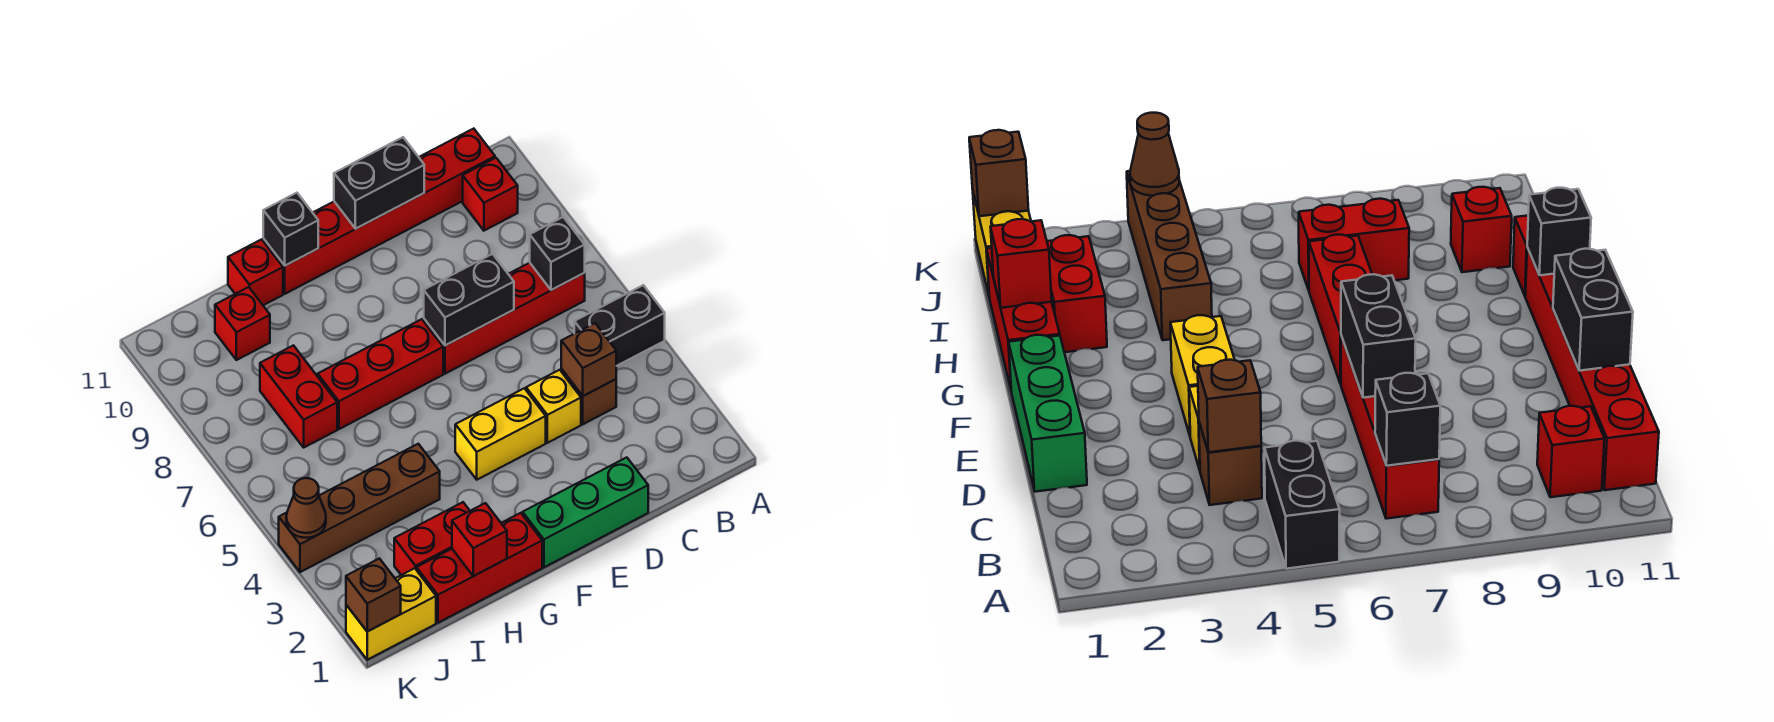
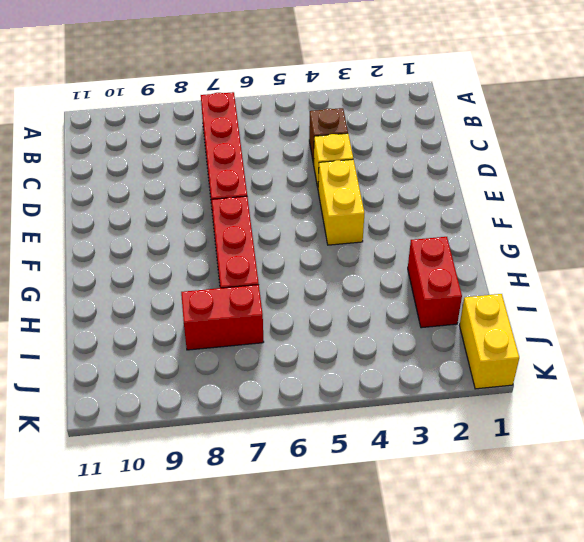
none -> black brick A5:B5 level 1
none -> red brick B10 level 1
none -> red brick B11:G11 level 1

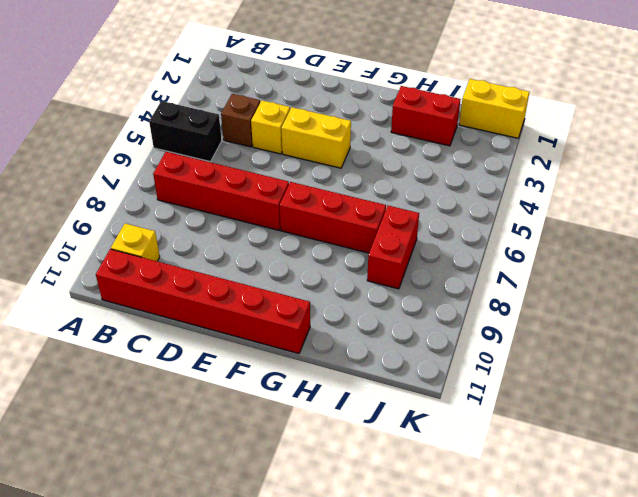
yellow brick B10 level 1 -> red brick B10 level 1
none -> green brick D1:F1 level 1
none -> red brick G1:I1 level 1
none -> brown brick H4:K4 level 1

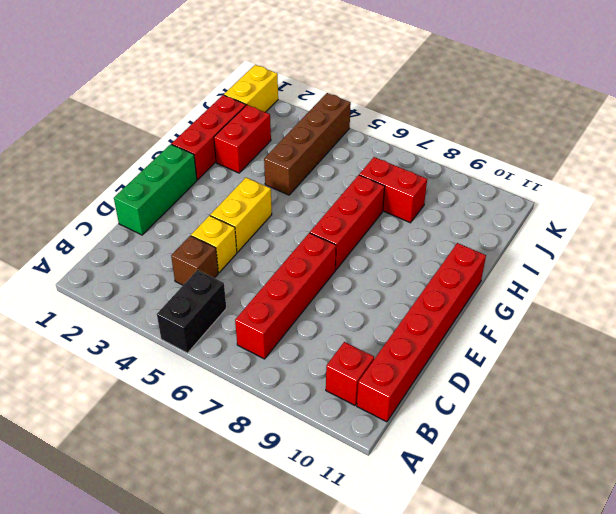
none -> red brick H11 level 1
none -> red brick I10 level 1
none -> black brick B7 level 2

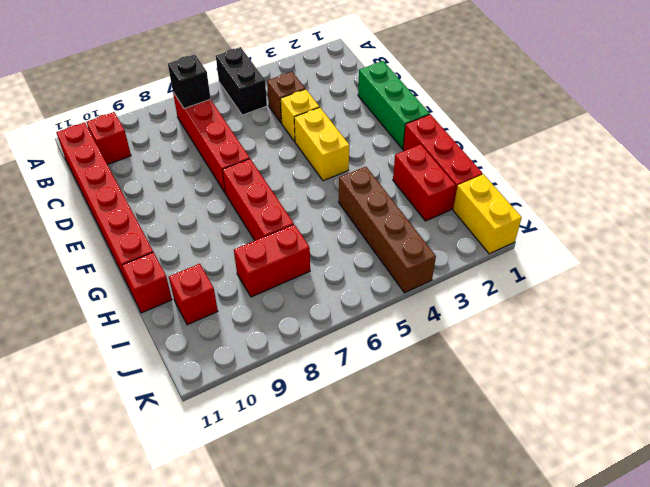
none -> brown brick C4 level 2
none -> black brick D7:E7 level 2
none -> black brick D11:E11 level 2

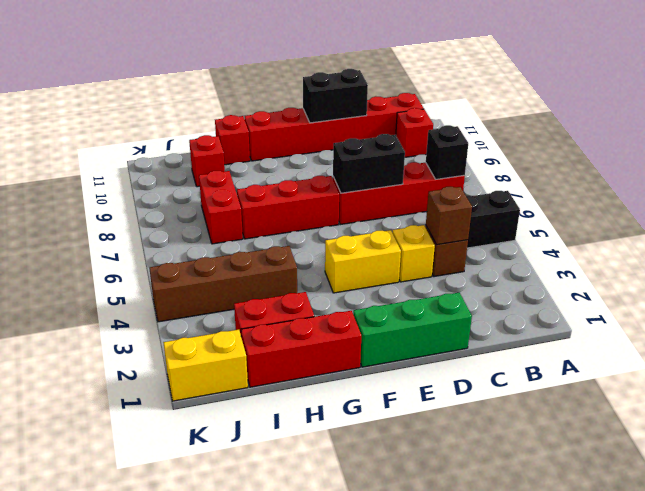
none -> black brick G11 level 2
none -> red brick H1 level 2
none -> brown brick K1 level 2

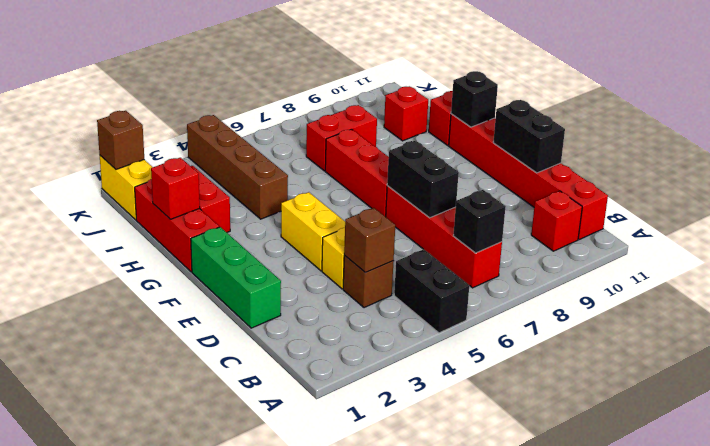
none -> brown cone K4 level 2

